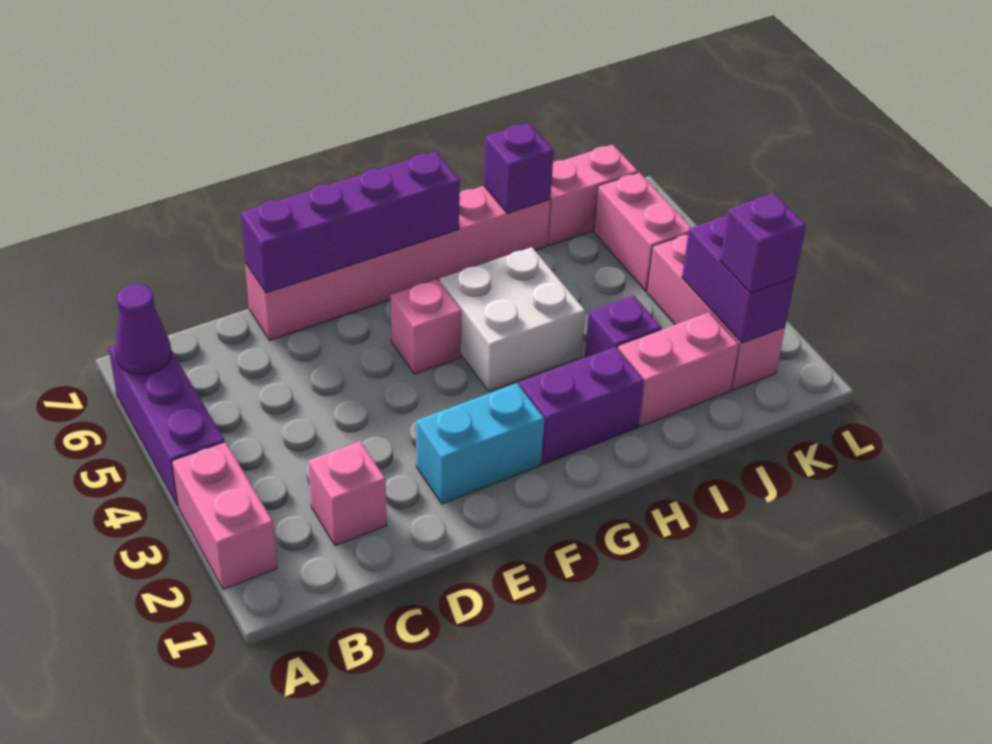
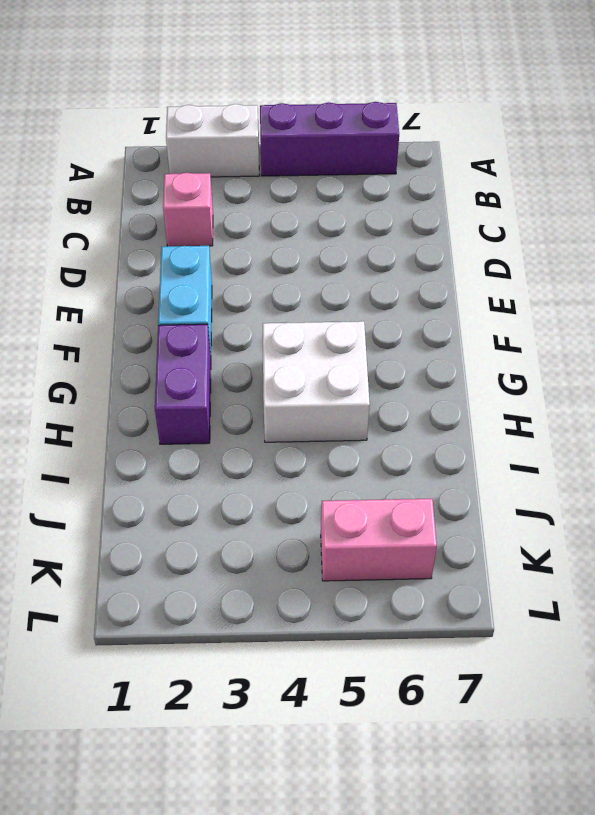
white brick A2:A3 level 1 -> pink brick A2:A3 level 1
none -> pink brick D7:I7 level 1
none -> pink brick F5 level 1
none -> pink brick I2:J2 level 1

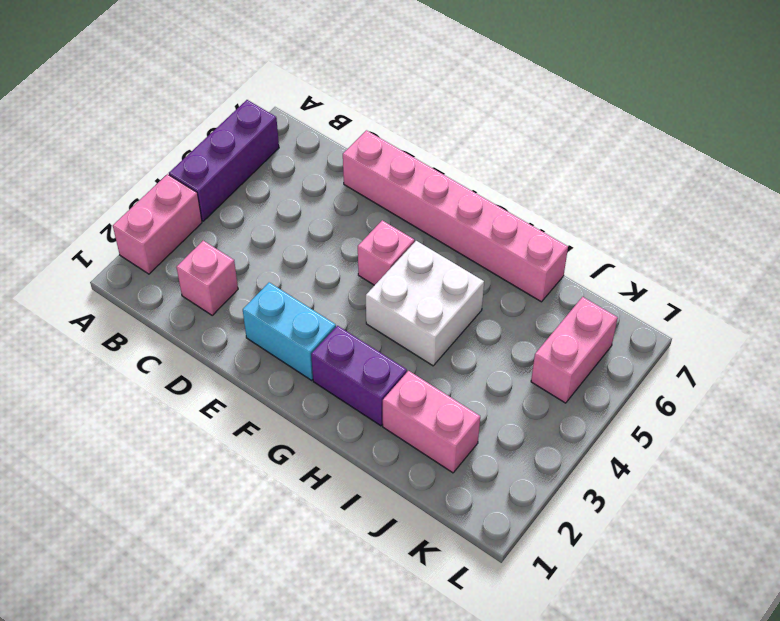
none -> purple brick I3 level 1
none -> pink brick J7:K7 level 1
none -> pink brick K2:K4 level 1

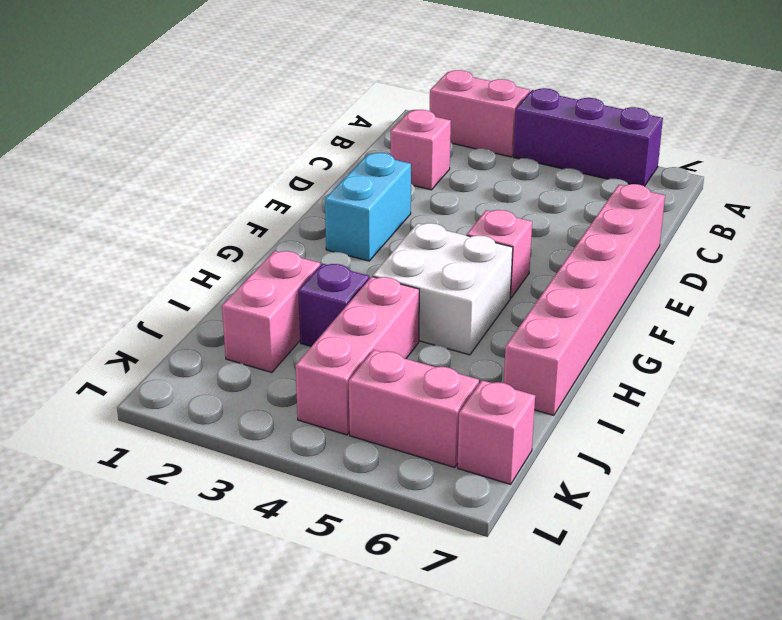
pink brick I4:K4 level 1 -> pink brick K2:K4 level 1
pink brick K7 level 1 -> pink brick J7:K7 level 1
none -> purple brick G2:H2 level 1
none -> purple cone A6 level 2
none -> purple brick D7:G7 level 2

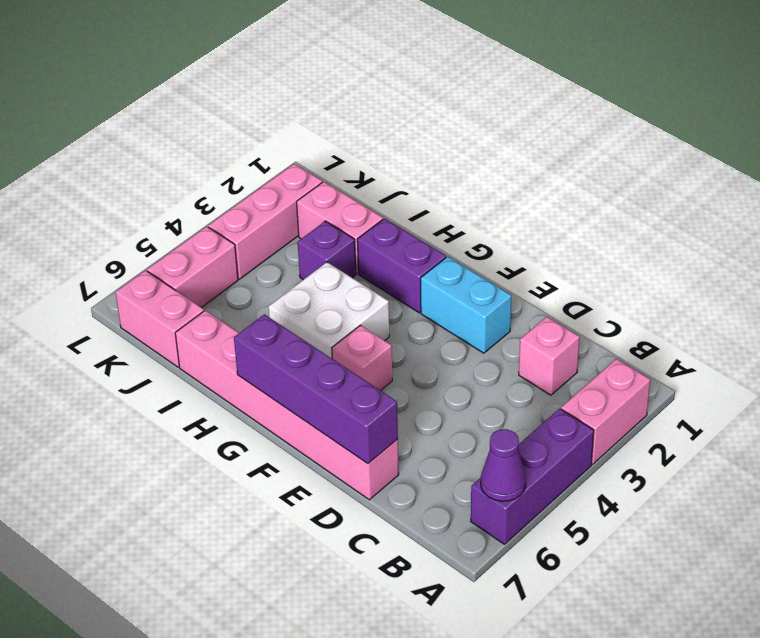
none -> purple brick I7 level 2
none -> purple brick K2:K3 level 2
none -> purple brick K2 level 3

